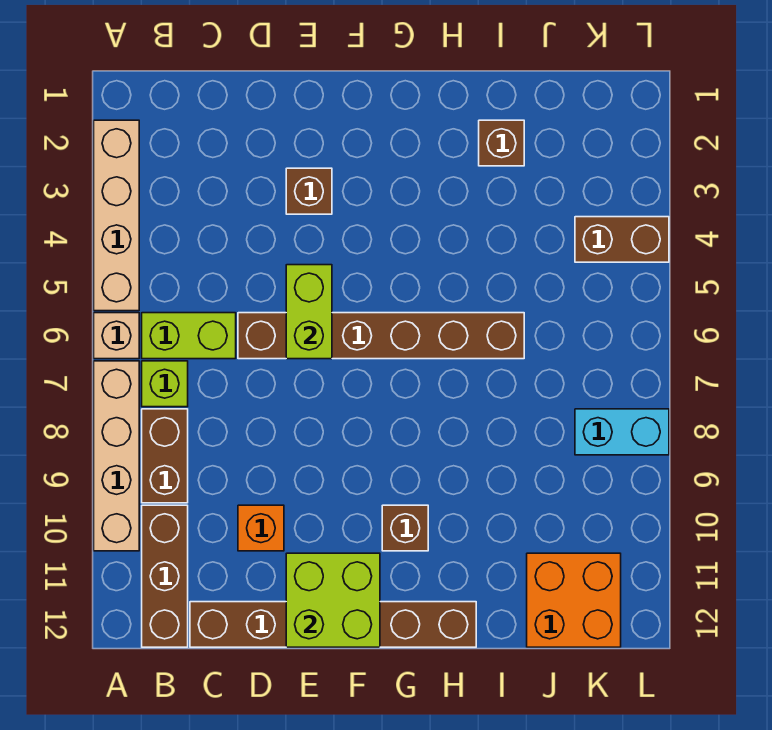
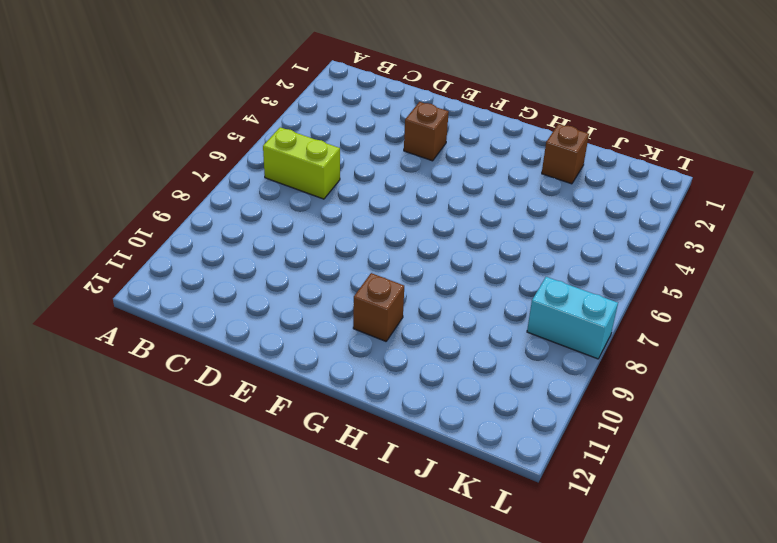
none -> tan brick A2:A5 level 1
none -> tan brick A6 level 1
none -> tan brick A7:A10 level 1

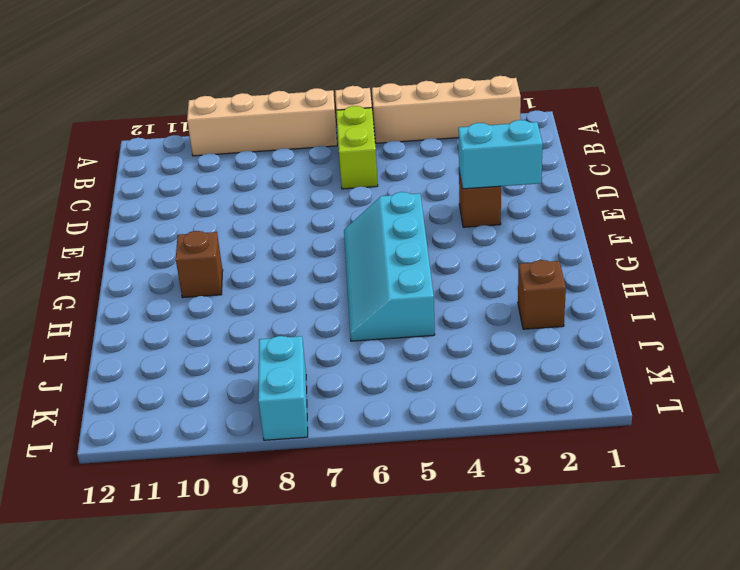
cyan brick E2:E3 level 2 -> none
cyan slope F5:I6 level 1 top 5 -> brown brick D6:I6 level 1
none -> lime brick B7 level 1
none -> brown brick B8:B9 level 1
none -> brown brick B10:B12 level 1

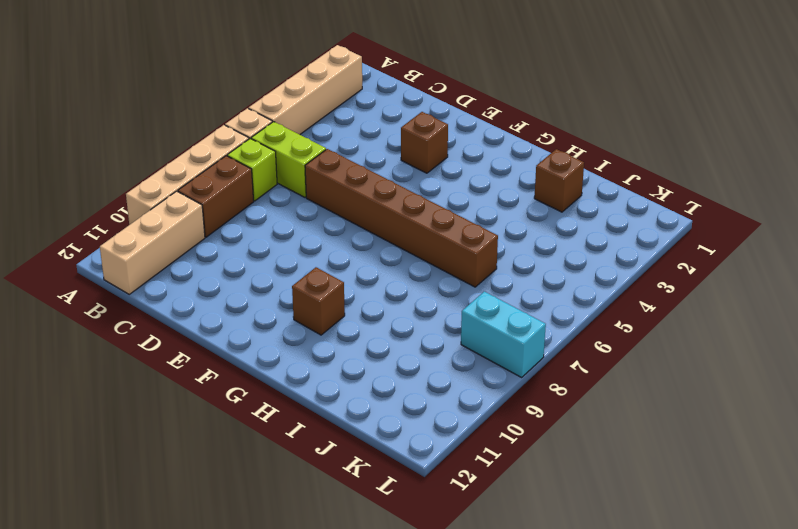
tan brick B10:B12 level 1 -> brown brick B10:B12 level 1
none -> brown brick C12:H12 level 1
none -> orange brick D10 level 1
none -> orange brick J11:K12 level 1

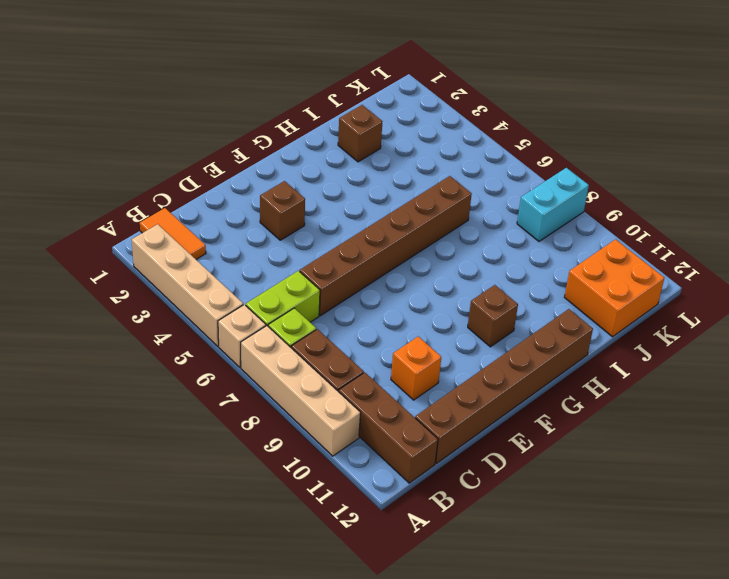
orange tile B1:B2 level 1 -> none
none -> brown brick K4:L4 level 1
none -> lime brick E5:E6 level 2
none -> lime brick E11:F12 level 2

